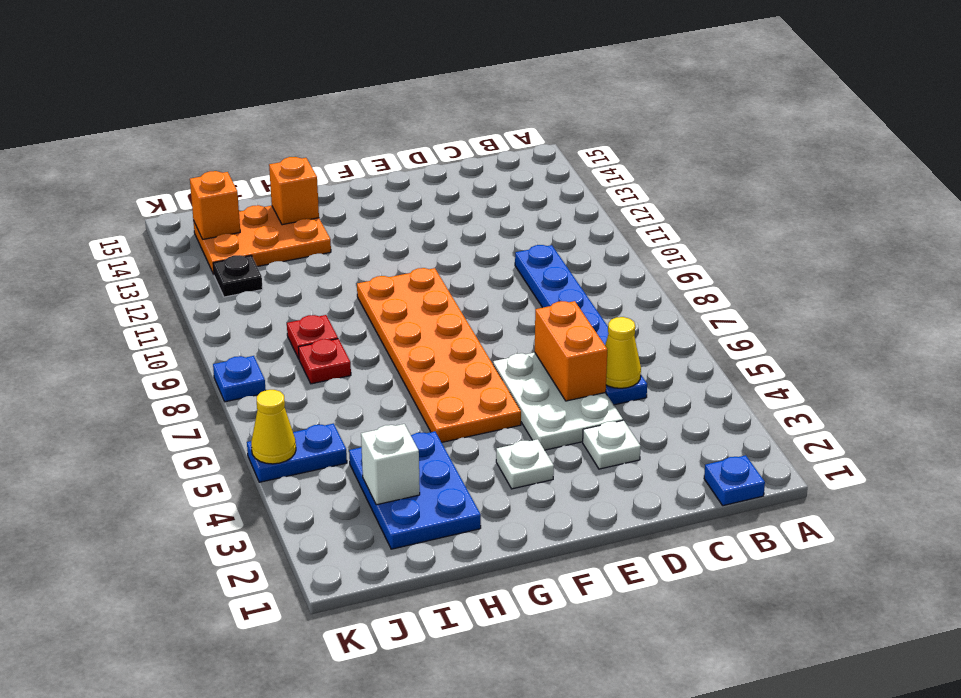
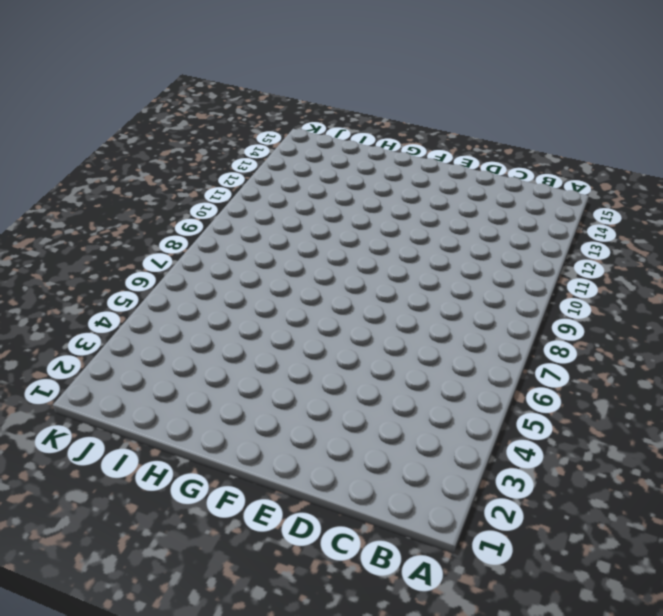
none -> blue plate B1 level 1
none -> blue plate C5:C10 level 1
none -> white plate D3 level 1

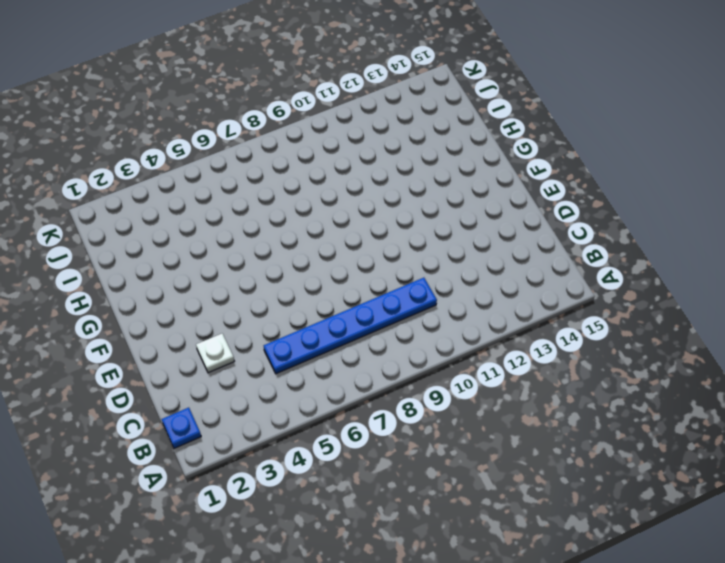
none -> white plate D4:E6 level 1
none -> white plate F3 level 1
none -> orange plate F5:G10 level 1

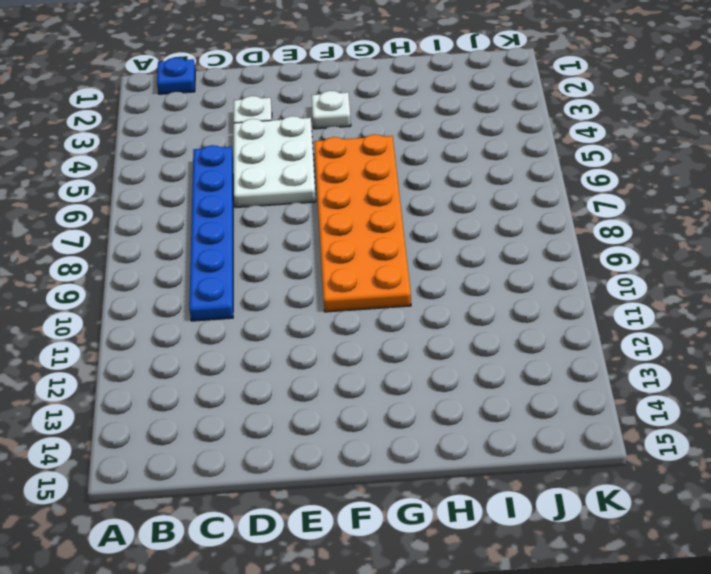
none -> blue plate H2:I4 level 1
none -> orange plate H13:J14 level 1
none -> red plate I8 level 1

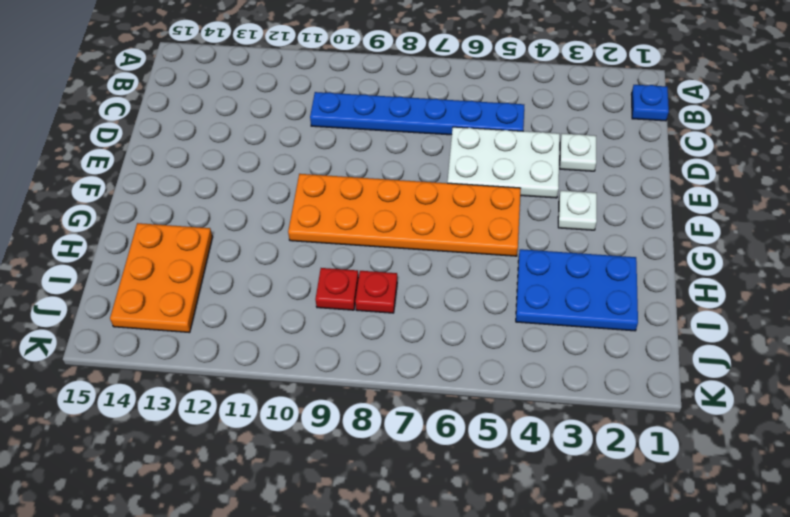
none -> blue plate J5:K5 level 1
none -> black plate J12 level 1
none -> blue plate K8 level 1

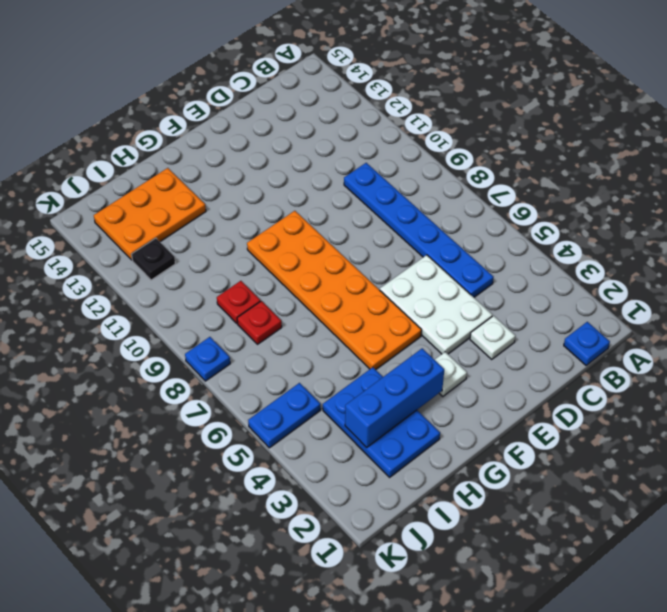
blue brick G3:I3 level 2 -> white brick I3 level 2
none -> yellow cone C5 level 2
none -> orange brick D5:D6 level 2
none -> orange brick H14 level 2

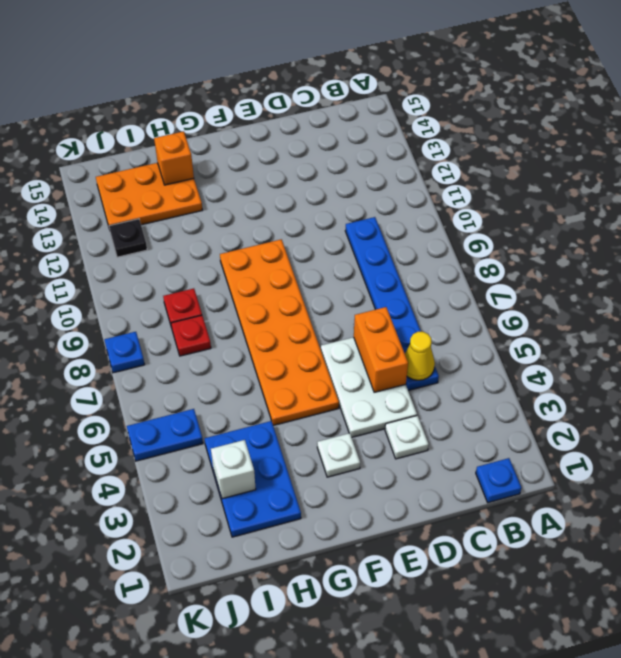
none -> orange brick J14 level 2
none -> yellow cone K5 level 2

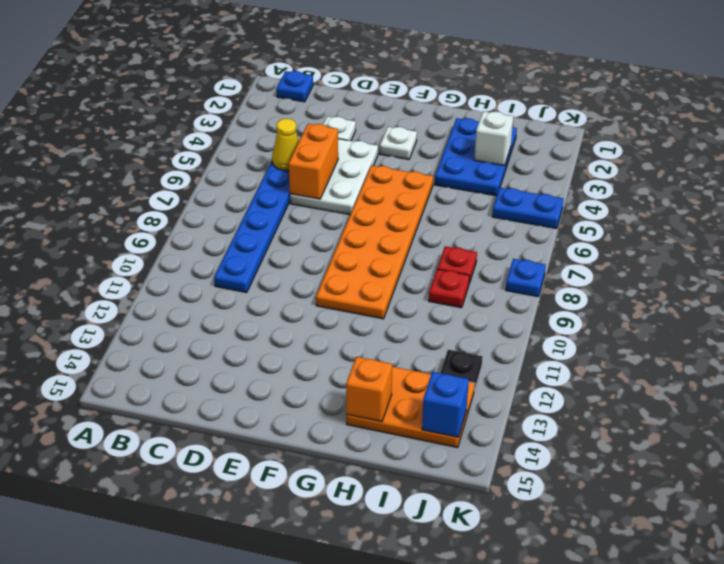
blue brick J14 level 2 -> orange brick J14 level 2
none -> yellow cone K5 level 2

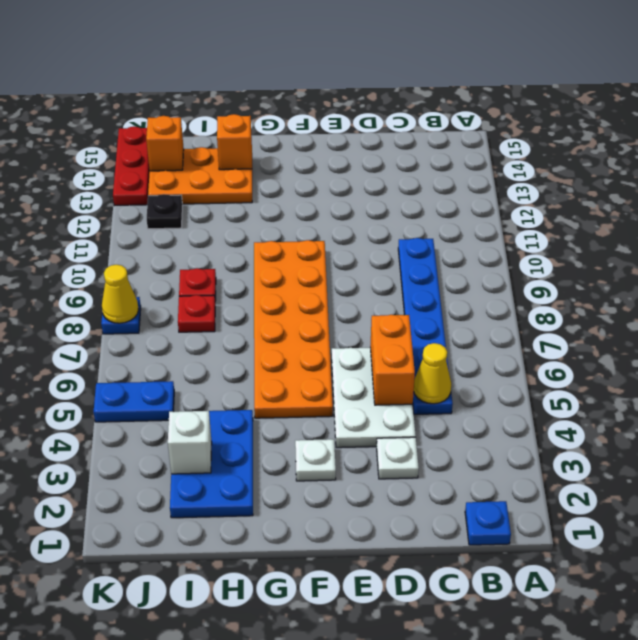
yellow cone K8 level 2 -> yellow cone K5 level 2
red plate K13:K15 level 1 -> none

